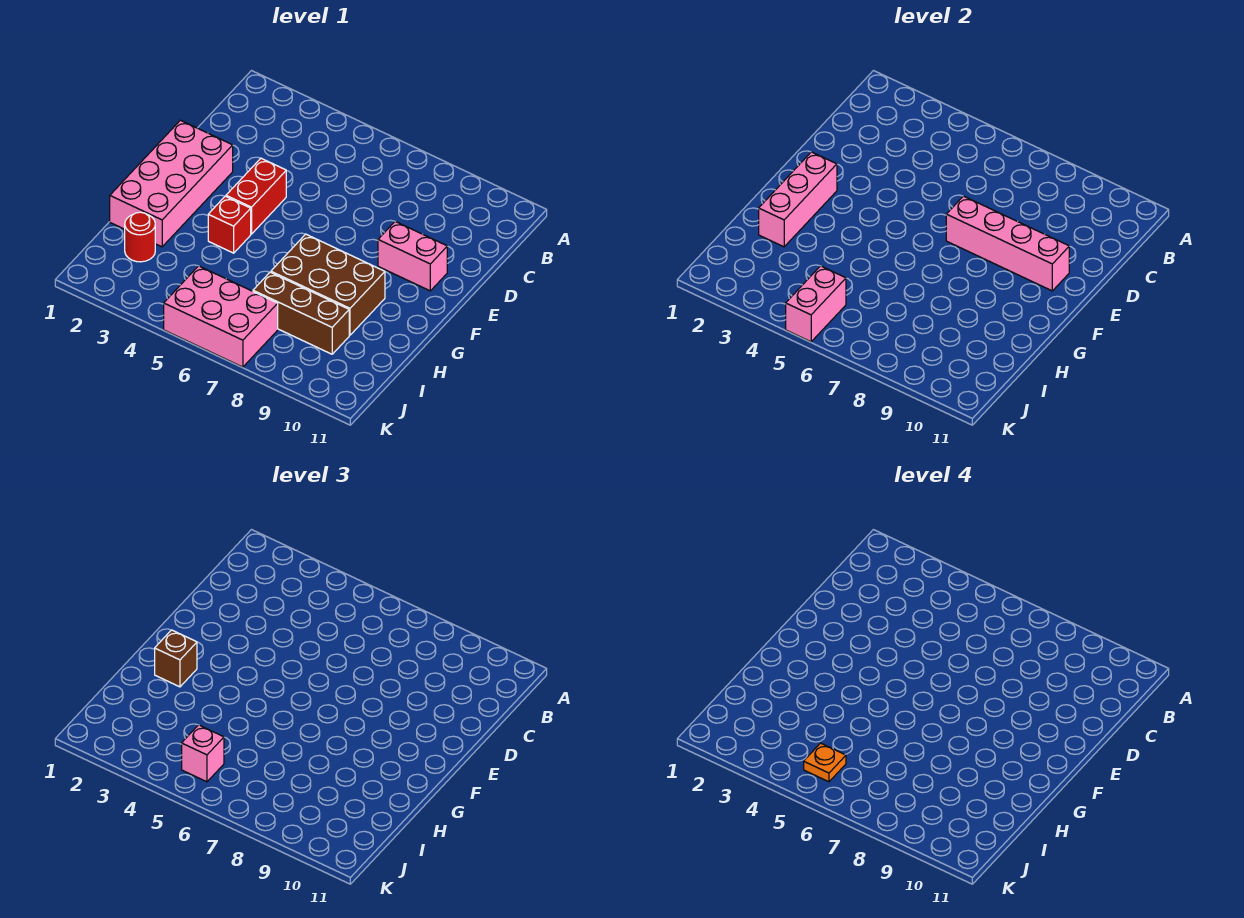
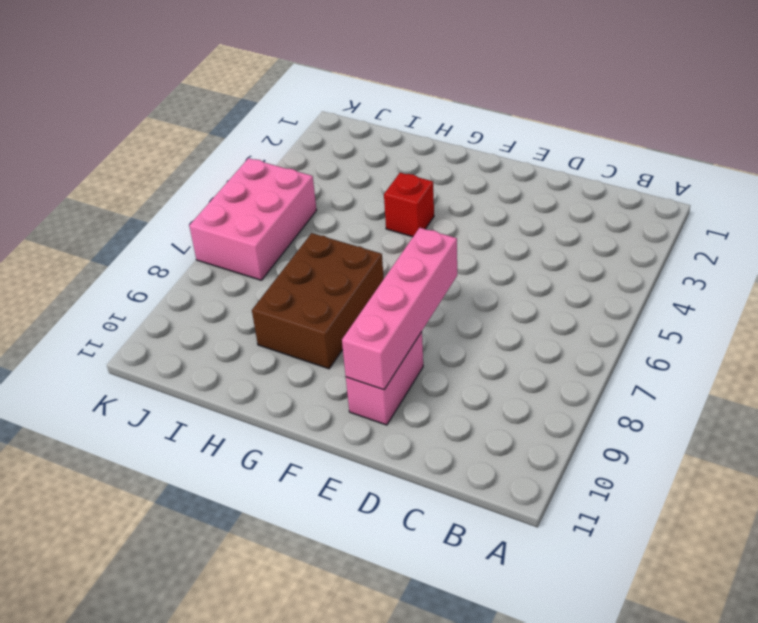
none -> pink brick E1:H2 level 1
none -> red brick E4:F4 level 1
none -> red round brick I2 level 1

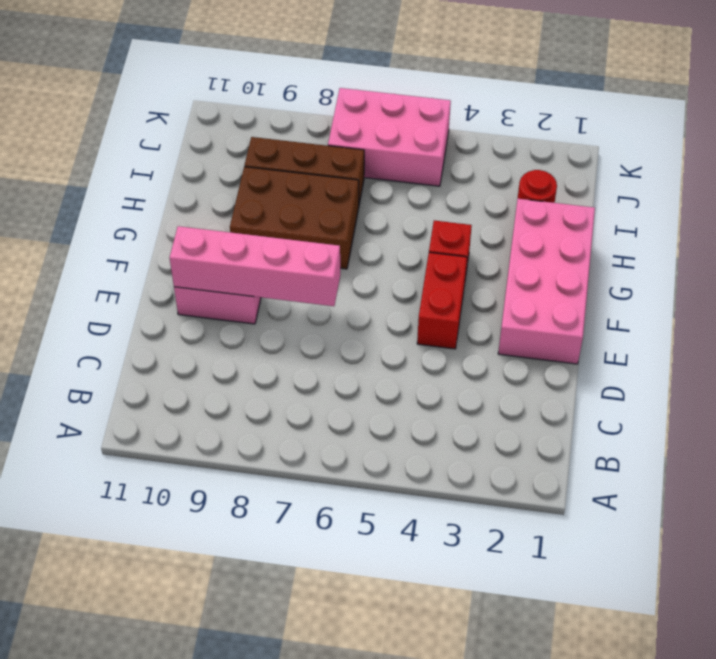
none -> pink brick F2:H2 level 2
none -> pink brick J5:K5 level 2
none -> brown brick G2 level 3

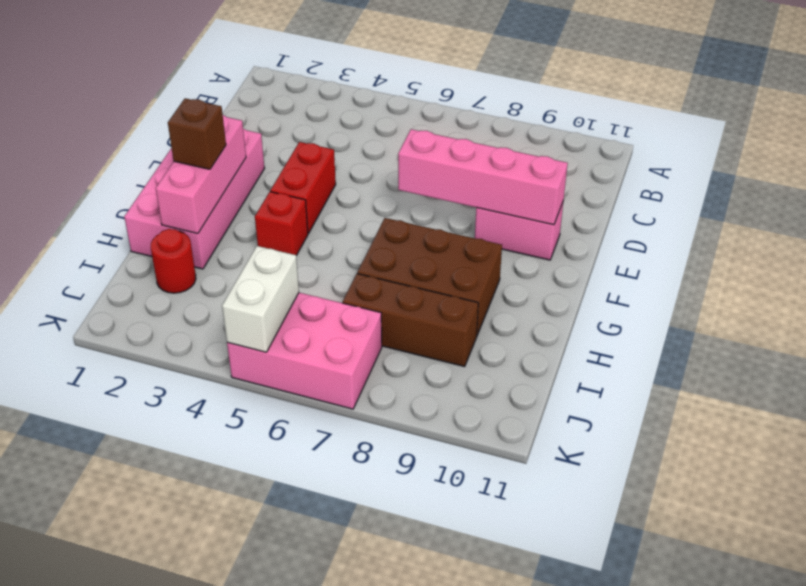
white brick J5:K5 level 2 -> pink brick J5:K5 level 2
none -> pink brick J5 level 3
none -> orange plate J5 level 4

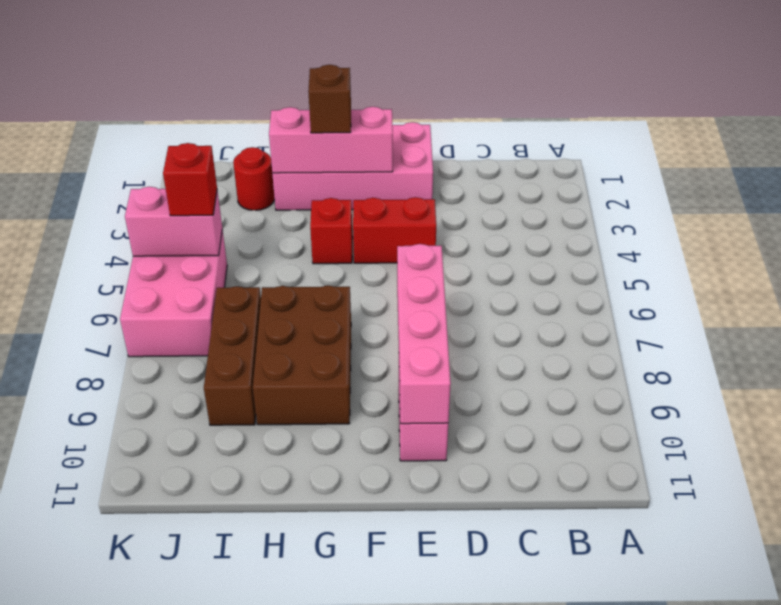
red brick J5 level 3 -> pink brick J5 level 3
none -> orange plate J5 level 4

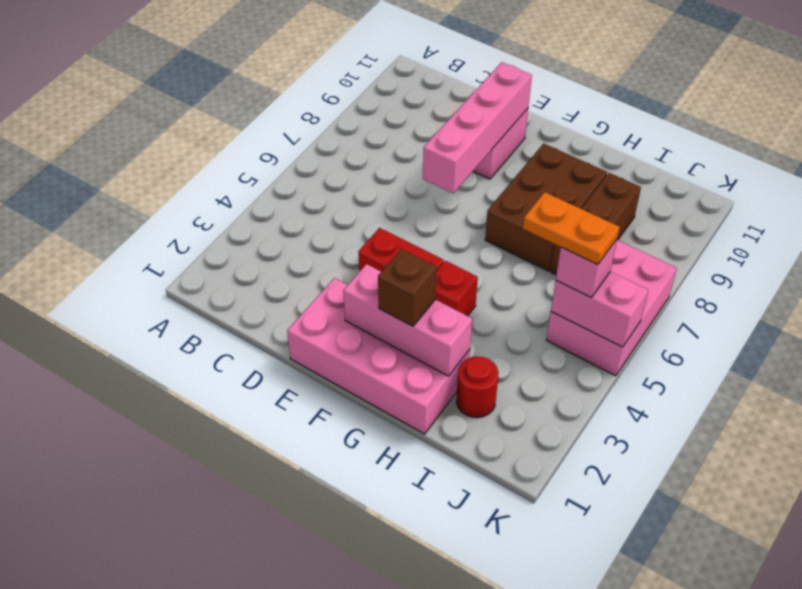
orange plate I5:J5 level 4 -> orange plate J5 level 4

